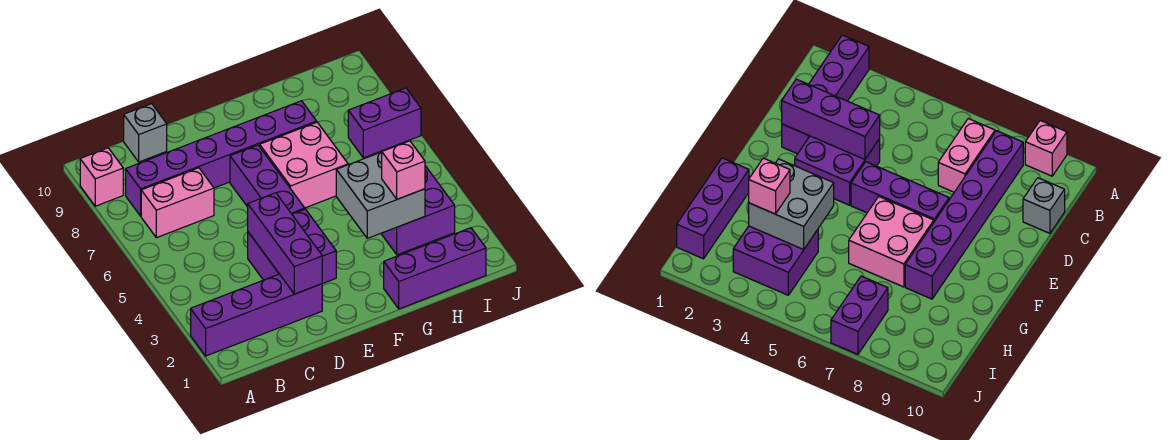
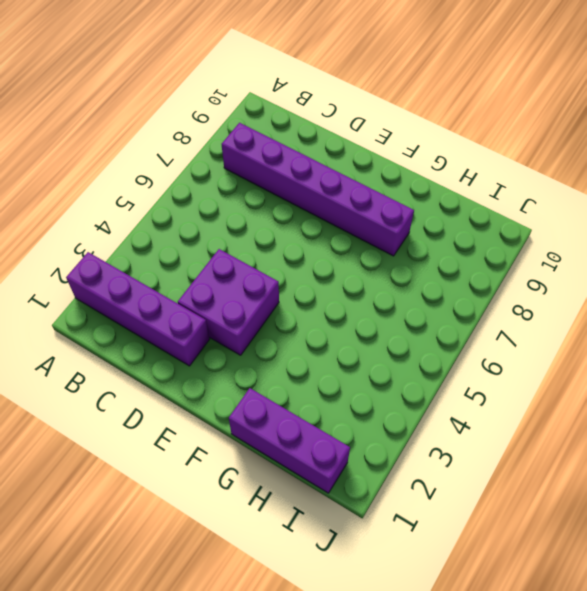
none -> pink brick A9 level 1
none -> pink brick B7:C7 level 1
none -> grey brick C10 level 1

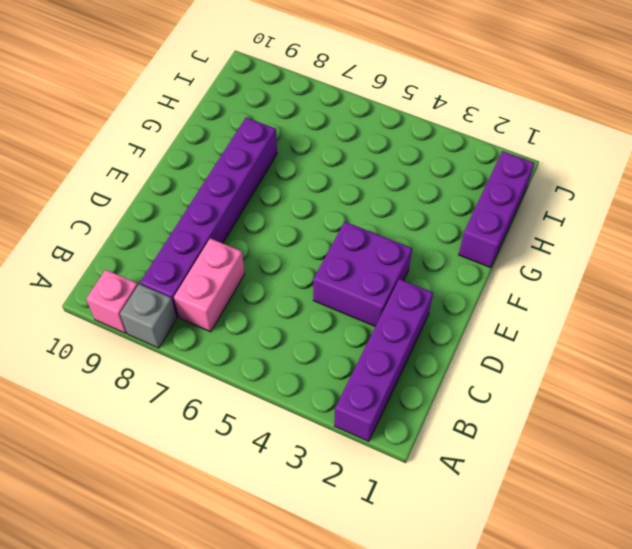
grey brick A8 level 1 -> grey brick C10 level 1
none -> purple brick E5:E7 level 1
none -> pink brick F6:G7 level 1
none -> purple brick H3:I4 level 1

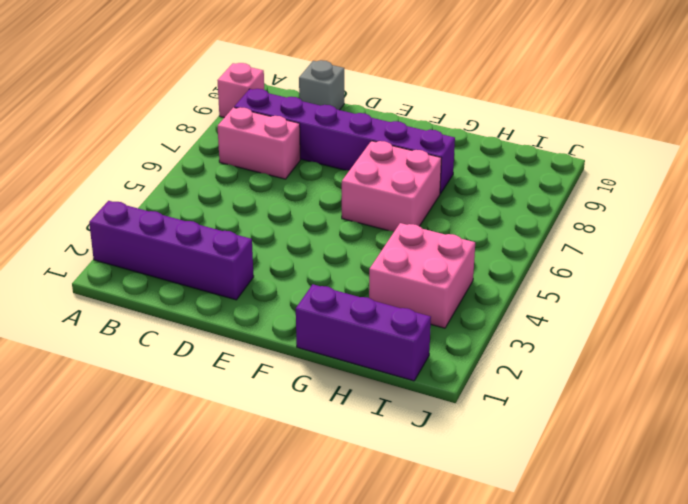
pink brick H3:I4 level 1 -> purple brick H3:I4 level 1
none -> purple brick D3:E4 level 1
none -> purple brick E5:E7 level 1
none -> purple brick I7:J7 level 1

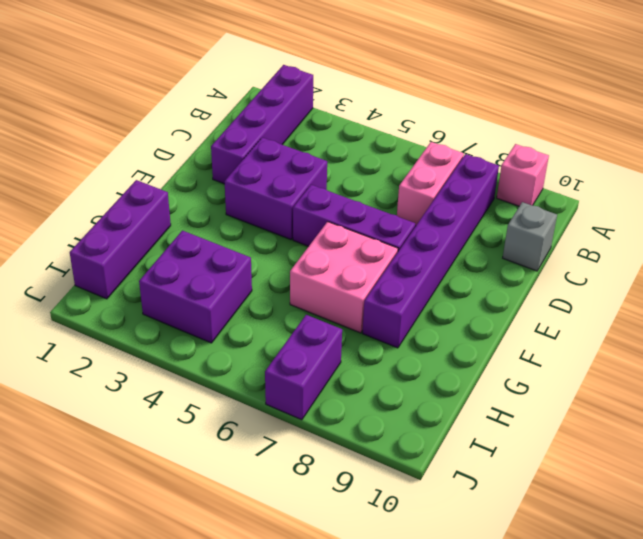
none -> purple brick D2:D4 level 2
none -> grey brick G3:H4 level 2
none -> pink brick H3 level 3

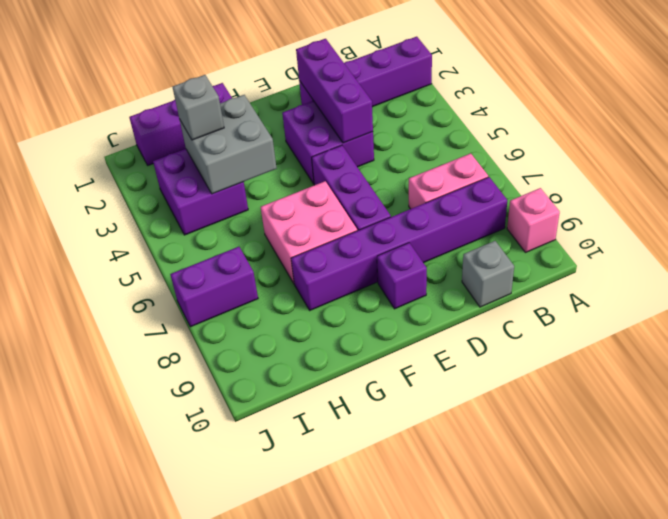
purple brick E9 level 1 -> none
grey brick H3 level 3 -> pink brick H3 level 3

